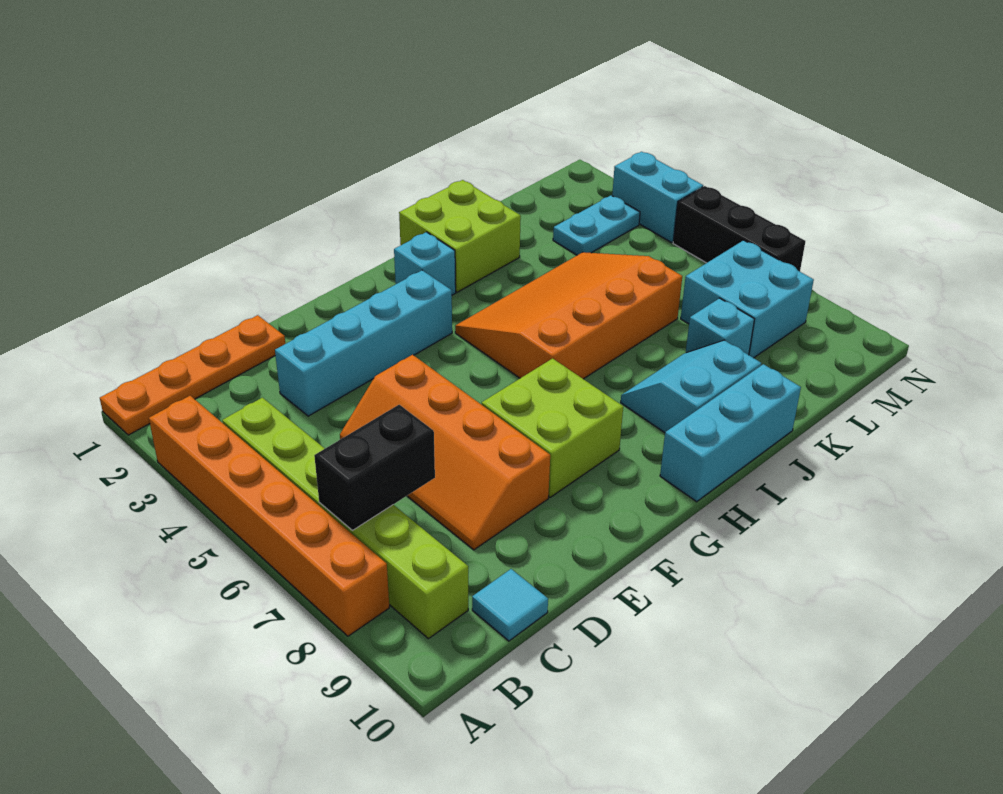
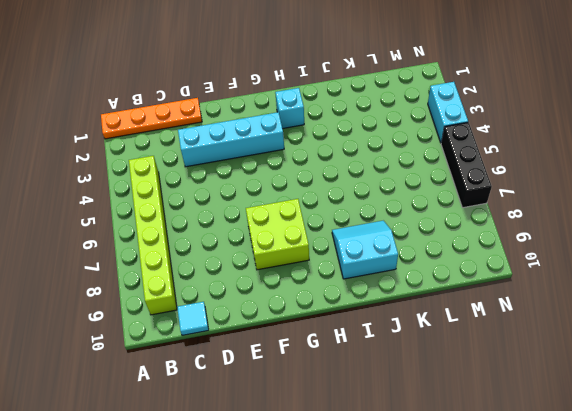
none -> orange brick A3:A8 level 1
none -> orange slope D5:E8 level 1 top E
none -> orange slope H4:K6 level 1 top 6

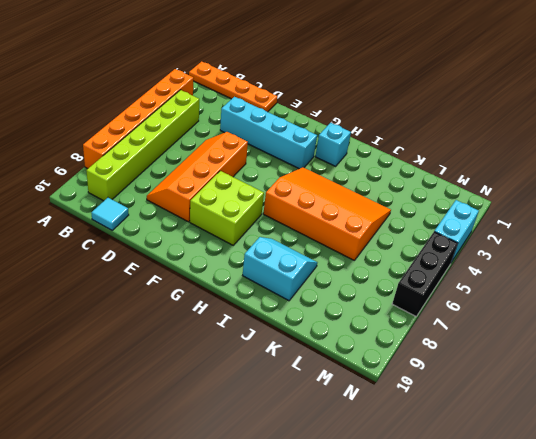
none -> cyan brick H10:J10 level 1
none -> lime brick I1:J2 level 1
none -> cyan brick K8 level 1

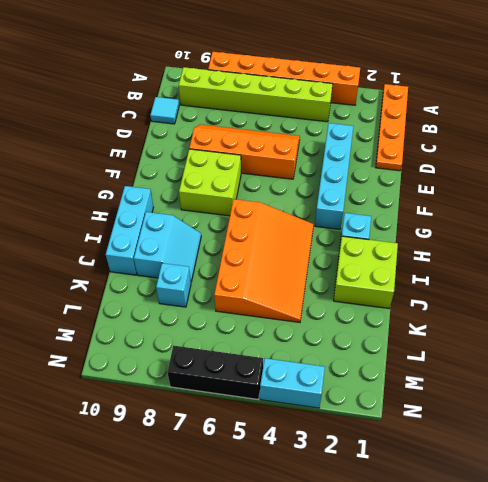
none -> cyan plate L3:M3 level 1
none -> cyan brick L7:M8 level 1
none -> black brick B7:C7 level 2

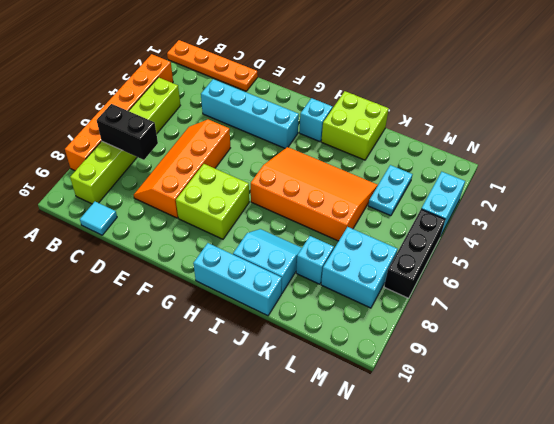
cyan plate L3:L4 level 1 -> cyan plate L3:M3 level 1

